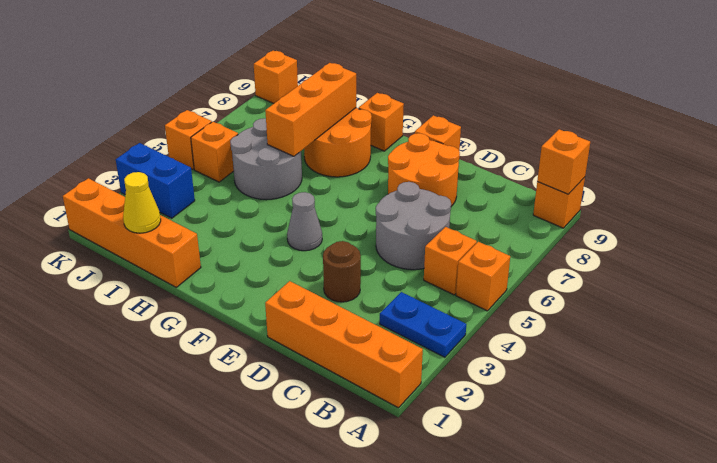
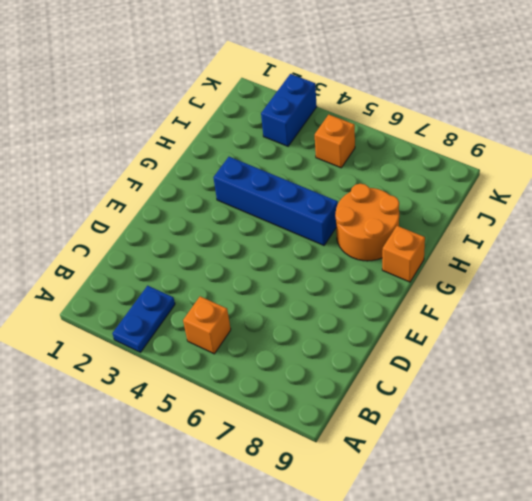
blue brick G3:G6 level 1 -> none
none -> orange brick A1:D1 level 1
none -> orange brick A5 level 1
none -> orange brick A9 level 1

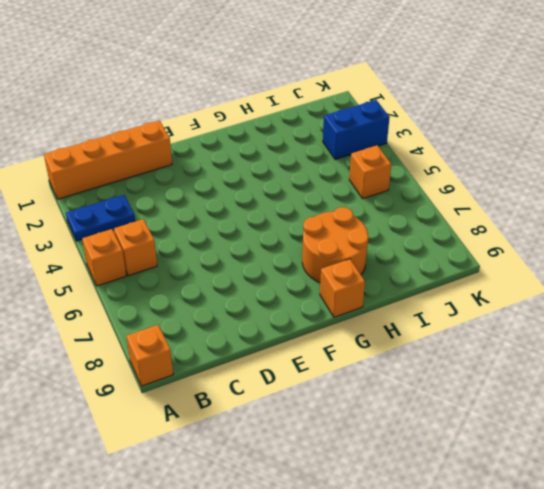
none -> grey round brick C5:D6 level 1
none -> brown round brick D3 level 1
none -> orange round brick D7:E8 level 1

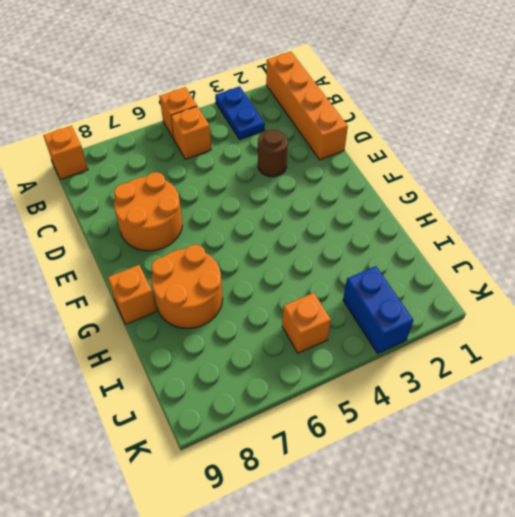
none -> grey round brick C5:D6 level 1
none -> orange brick E9 level 1
none -> grey cone F4 level 1

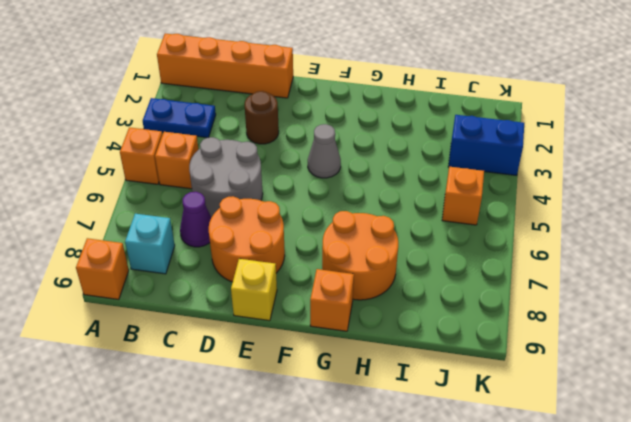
cyan brick B8 level 1 -> none
purple cone C7 level 1 -> none
yellow brick E9 level 1 -> orange brick E9 level 1
none -> orange brick H1:K1 level 1
none -> grey round brick H5:I6 level 1
none -> orange brick K5 level 1

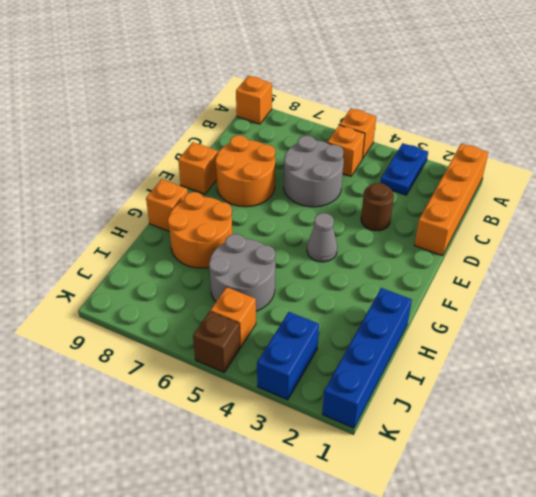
blue brick H1:K1 level 1 -> orange brick H1:K1 level 1
brown brick K5 level 1 -> orange brick K5 level 1
none -> orange brick K9 level 1
none -> orange brick A9 level 2
none -> orange brick H6:H8 level 2

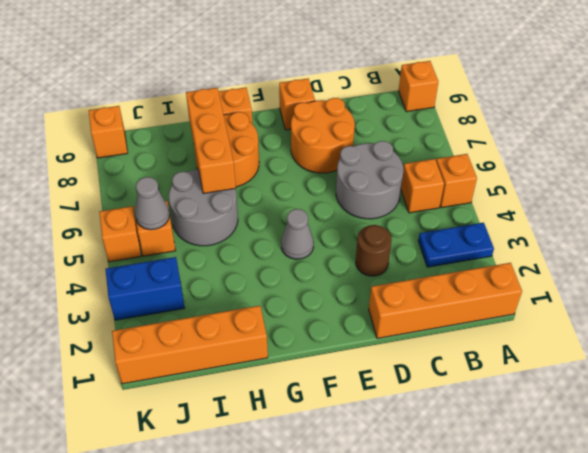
grey cone J5 level 2 -> none
none -> orange brick A9 level 2
none -> yellow cone I1 level 2

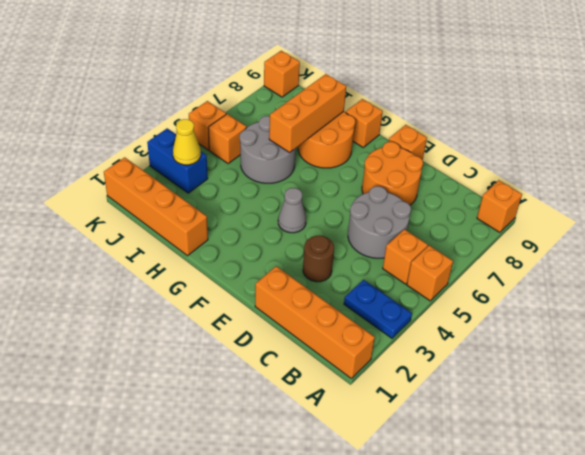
yellow cone J3 level 2 -> yellow cone I1 level 2
none -> orange brick A9 level 2

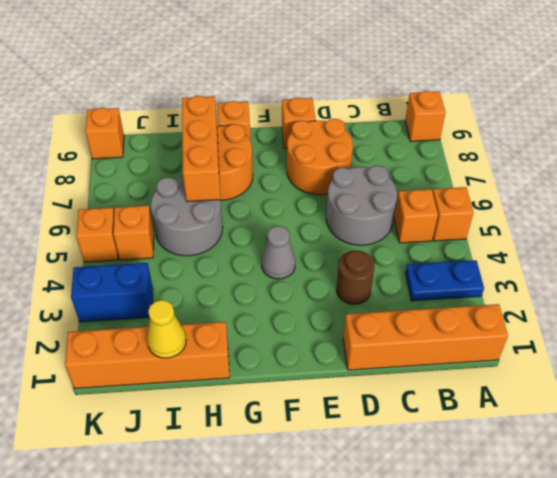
none -> orange brick A9 level 2

